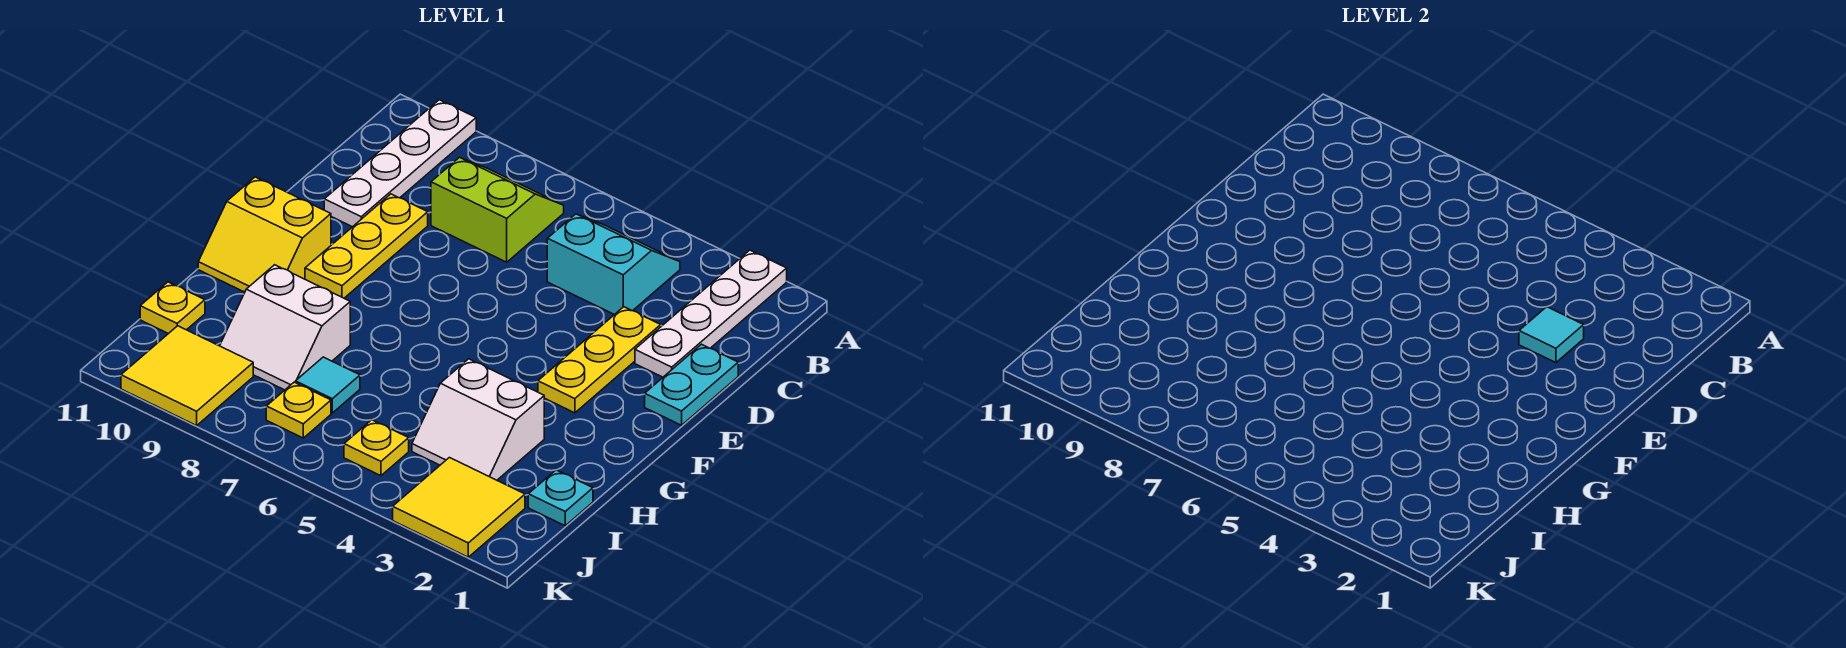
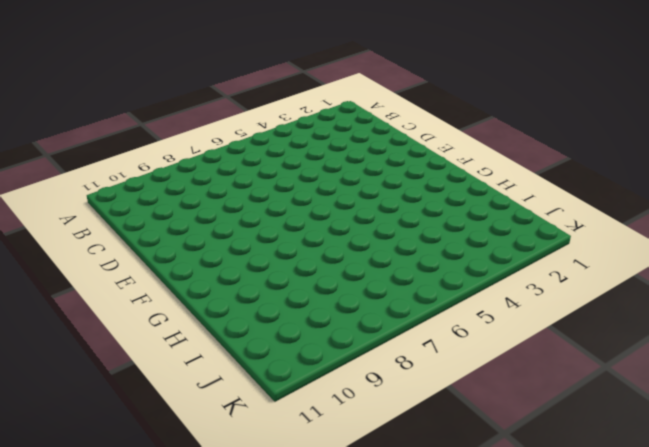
none -> white plate A2:D2 level 1
none -> white plate A10:D10 level 1
none -> cyan slope B4:C5 level 1 top C

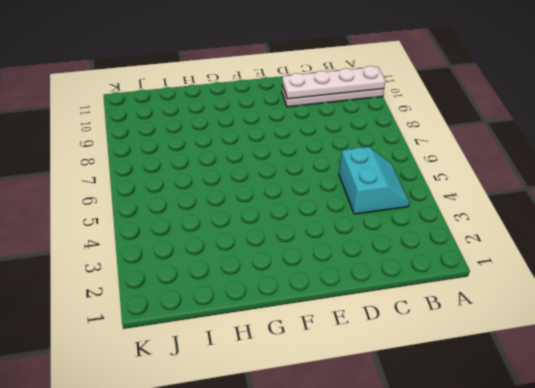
white plate A10:D10 level 2 -> white plate A2:D2 level 1
none -> lime slope B7:C8 level 1 top C
none -> cyan plate D1:E1 level 1
none -> yellow plate D3:F3 level 1

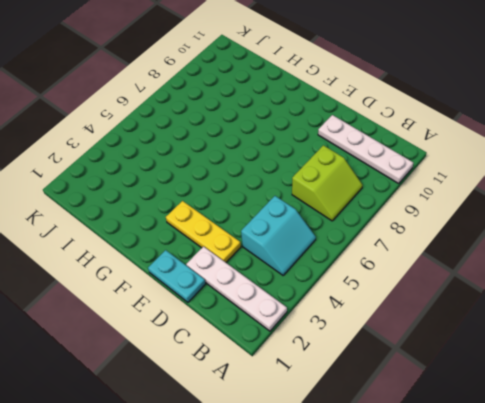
none -> yellow plate D9:F9 level 1
none -> yellow slope F10:G11 level 1 top F
none -> white slope H3:I4 level 1 top H

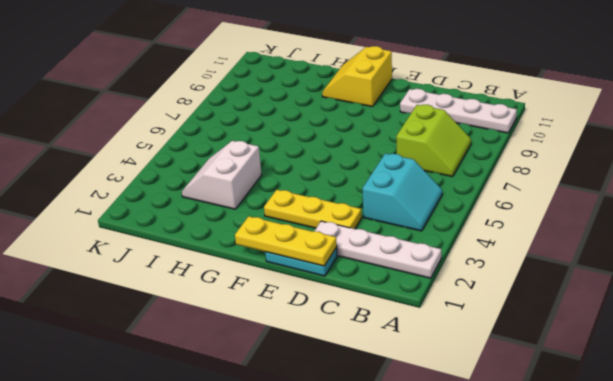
yellow plate D1:F1 level 2 -> yellow plate D9:F9 level 1
none -> white slope H8:I9 level 1 top H
none -> cyan plate I1 level 1
none -> cyan tile I7 level 1

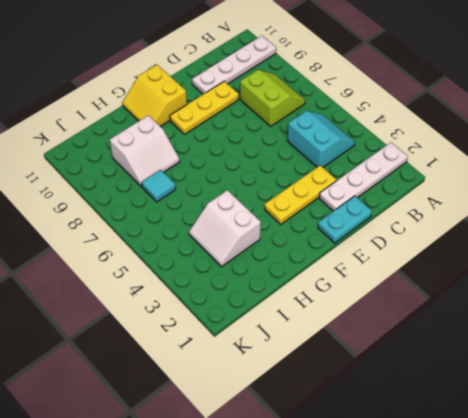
white slope H8:I9 level 1 top 9 -> white slope H8:I9 level 1 top H
none -> cyan plate I1 level 1
none -> yellow plate I11 level 1
none -> yellow tile J2:K3 level 1

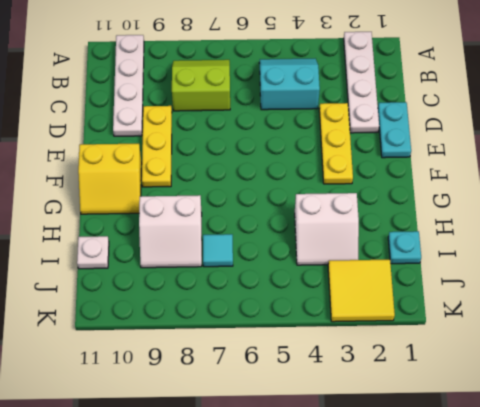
white plate I11 level 1 -> yellow plate I11 level 1
none -> yellow plate J5 level 1
none -> yellow plate J7 level 1
none -> yellow tile J9:K10 level 1

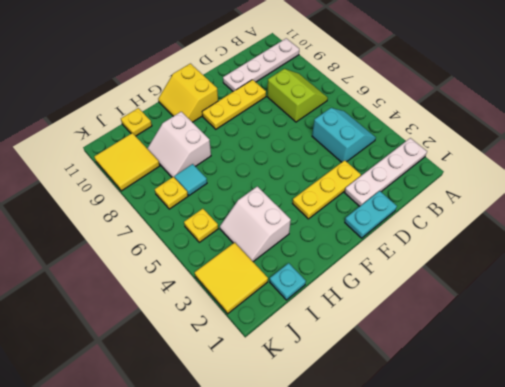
none -> cyan tile D3 level 2

